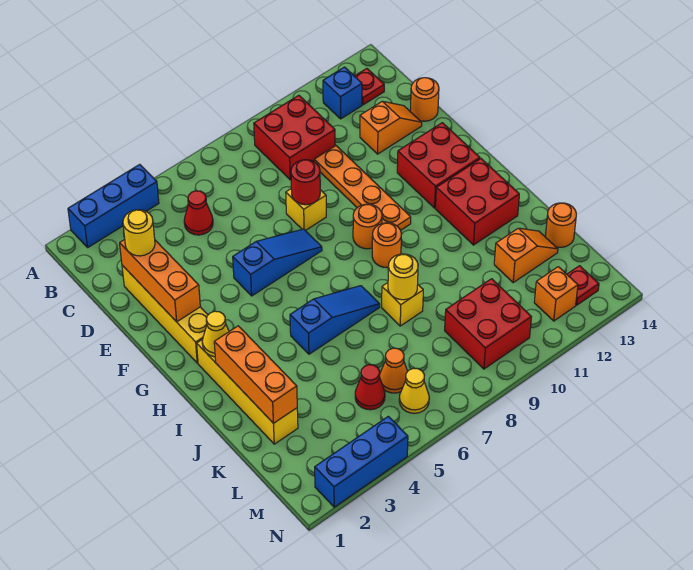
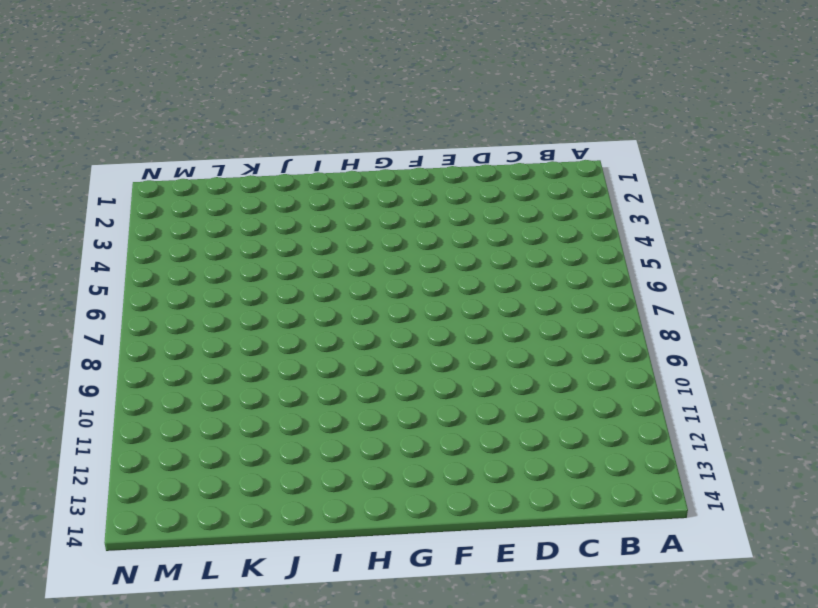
none -> blue brick A2:A4 level 1
none -> red brick B9:C10 level 1
none -> blue brick B12 level 1
none -> red plate B13 level 1

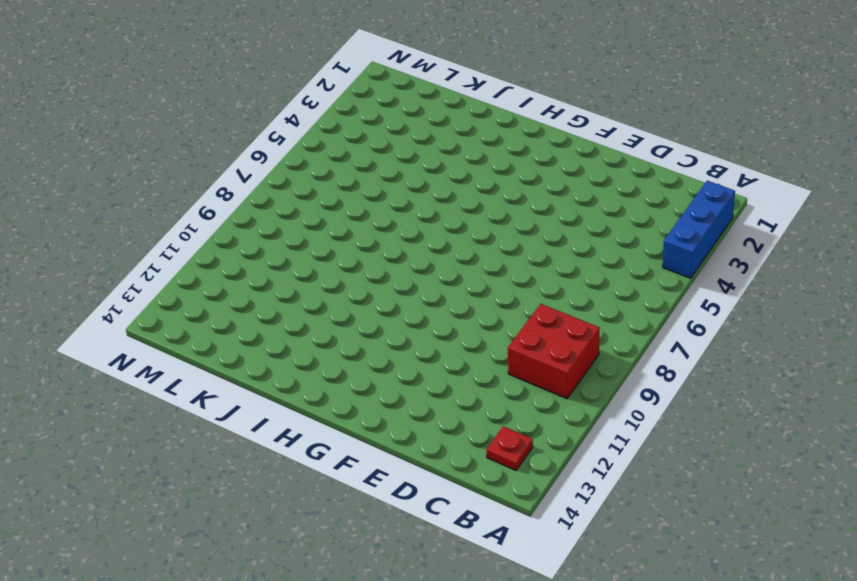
none -> blue brick B12 level 1
none -> red cone C5 level 1
none -> yellow brick D2:G2 level 1
none -> orange plate D10:G10 level 1

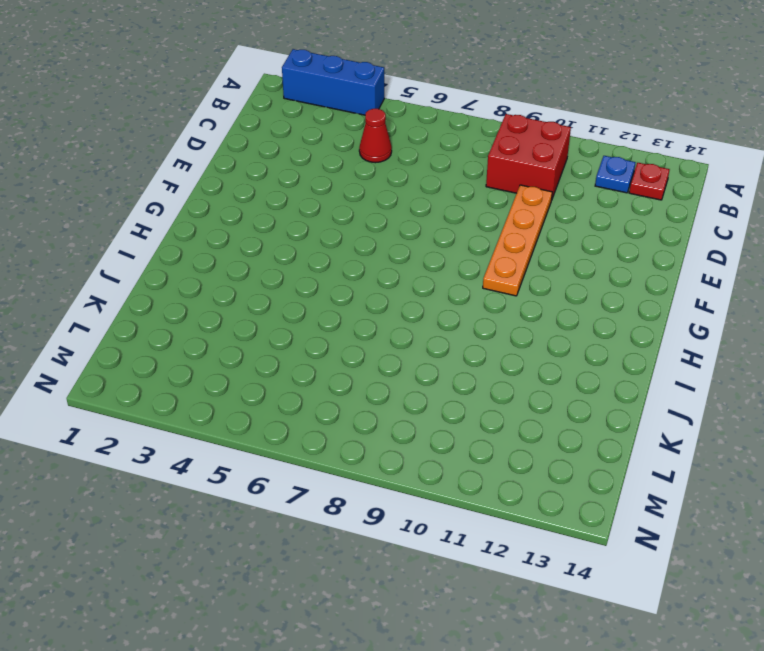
blue plate B12 level 1 -> blue brick B12 level 1
none -> yellow brick D2:G2 level 1
none -> orange slope D12:D13 level 1 top 12
none -> orange round brick D14 level 1
none -> yellow brick E8 level 1

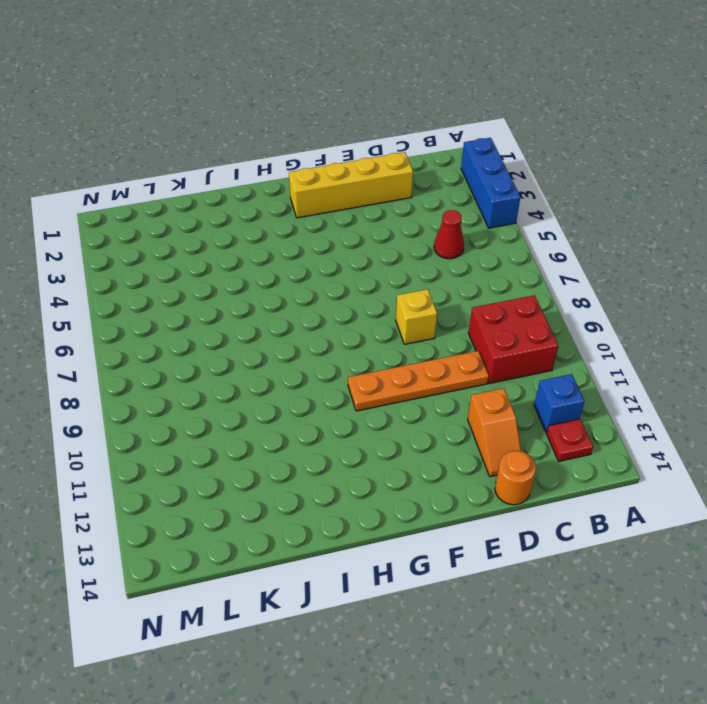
none -> blue slope F5:F7 level 1 top 5
none -> red brick F12:G13 level 1
none -> orange round brick G9 level 1
none -> yellow brick H2:K2 level 1

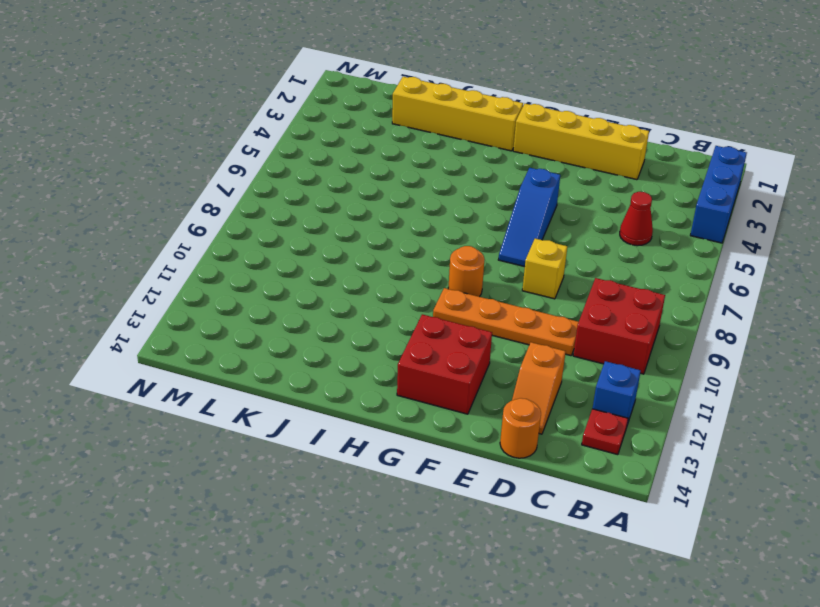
none -> orange round brick H9 level 1
none -> red brick H12:I13 level 1
none -> blue slope I5:I7 level 1 top 5
none -> yellow brick J8 level 1

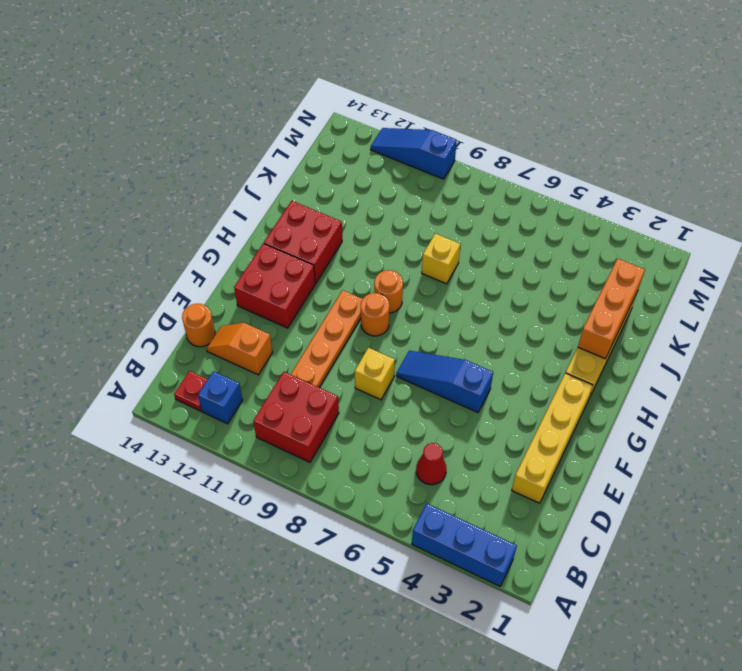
blue slope N10:N12 level 1 top 10 -> blue slope I5:I7 level 1 top 5
none -> orange slope K12:K13 level 1 top 12
none -> orange round brick K14 level 1
none -> red cone L5 level 1
none -> orange cone L6 level 1

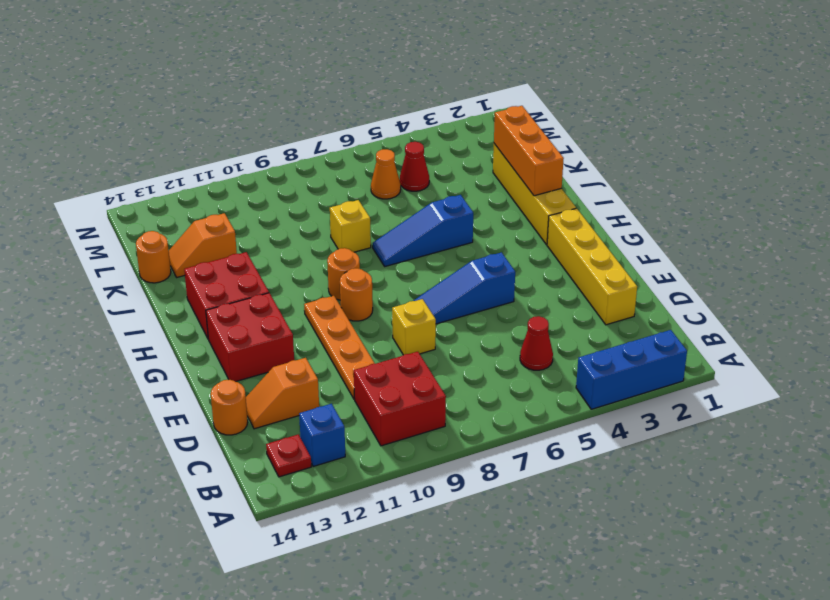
none -> red brick L9:M10 level 1
none -> yellow cone M6 level 1
none -> orange brick M12 level 1
none -> red plate M13 level 1

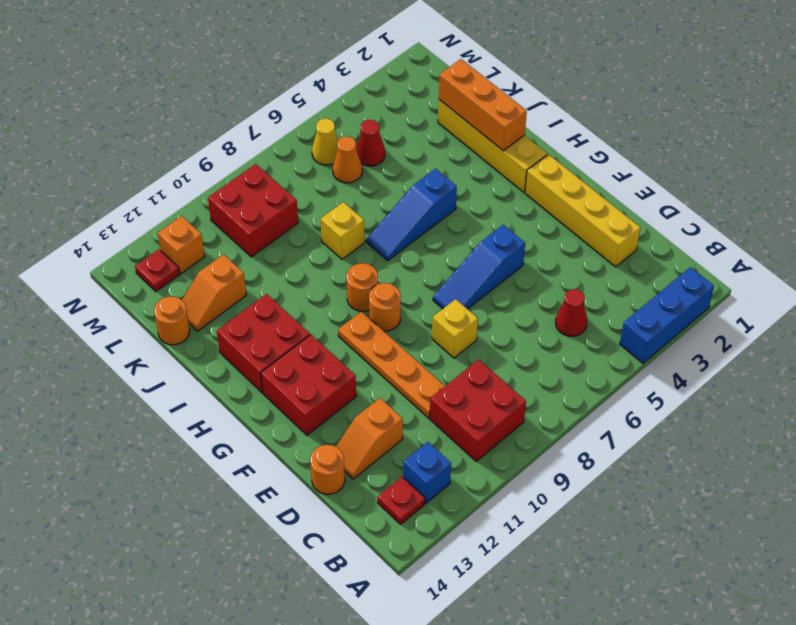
none -> blue brick N2:N4 level 1
none -> orange brick D2:F2 level 2
none -> red round brick E8 level 2
none -> yellow cone H2 level 2

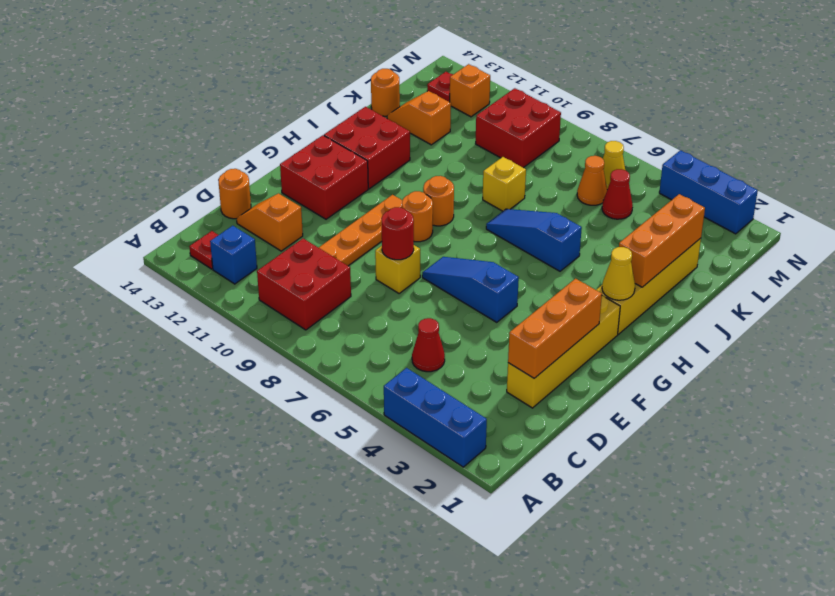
none -> yellow round brick J8 level 2
none -> yellow round brick D2 level 3

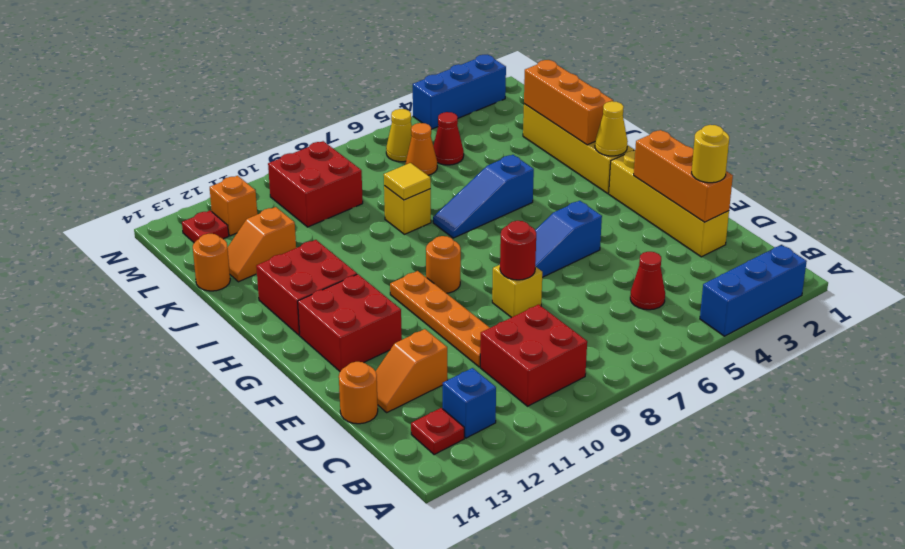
yellow tile J8 level 2 -> yellow round brick J8 level 2
none -> orange round brick H9 level 1

